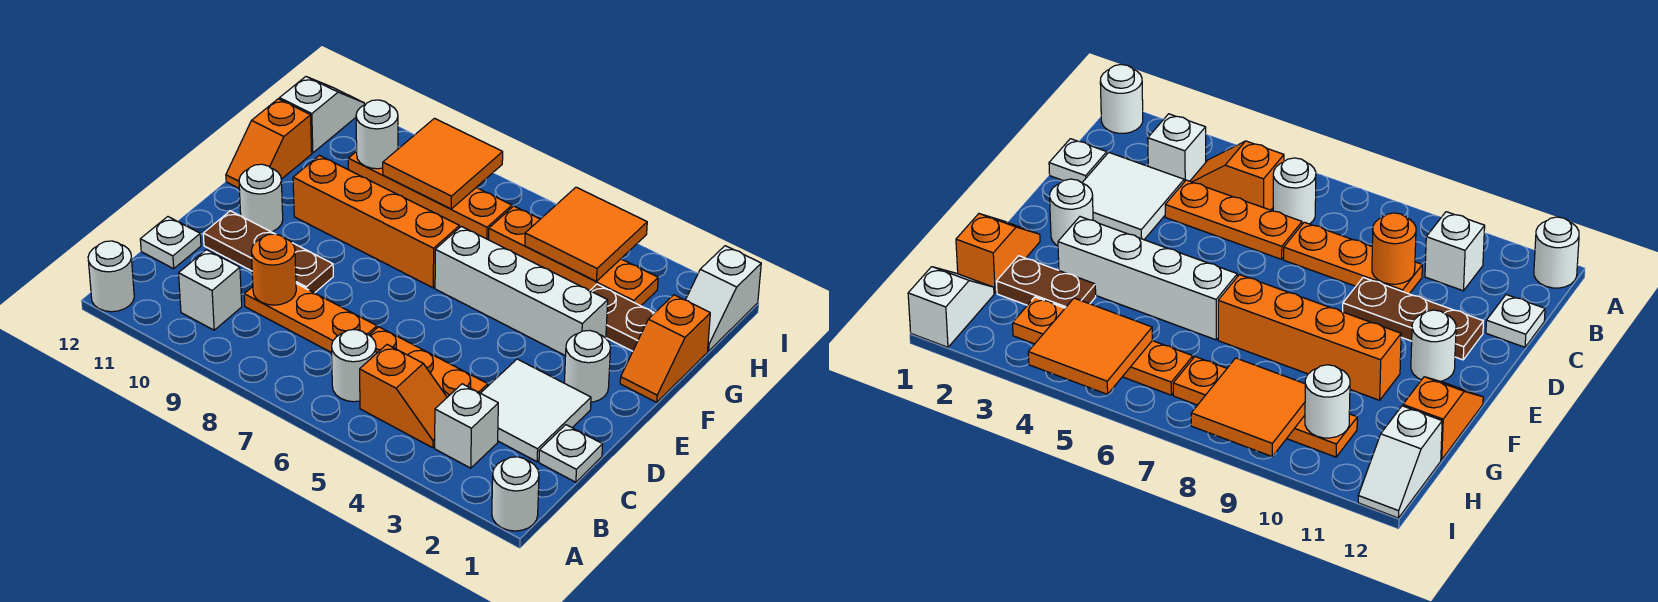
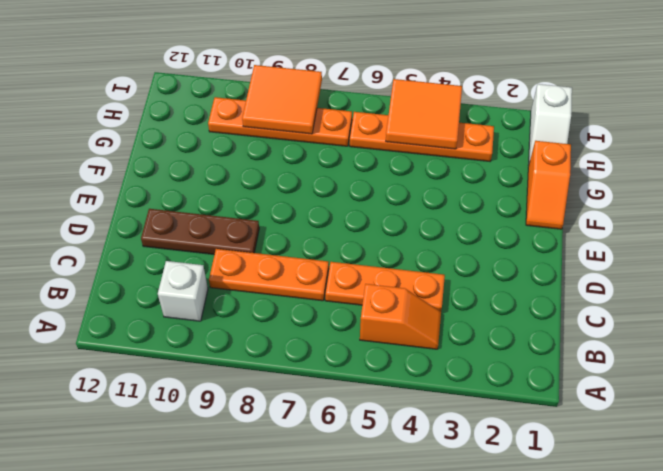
none -> white round brick A1 level 1
none -> white round brick A12 level 1
none -> white brick B3 level 1

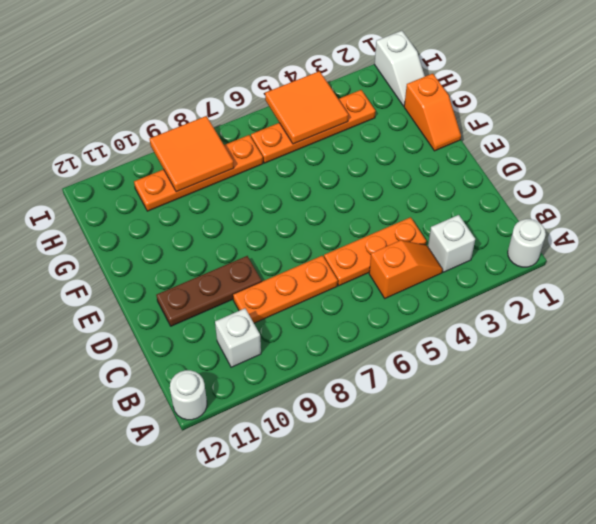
none -> white round brick B6 level 1
none -> white plate C1 level 1
none -> white tile C2:D3 level 1

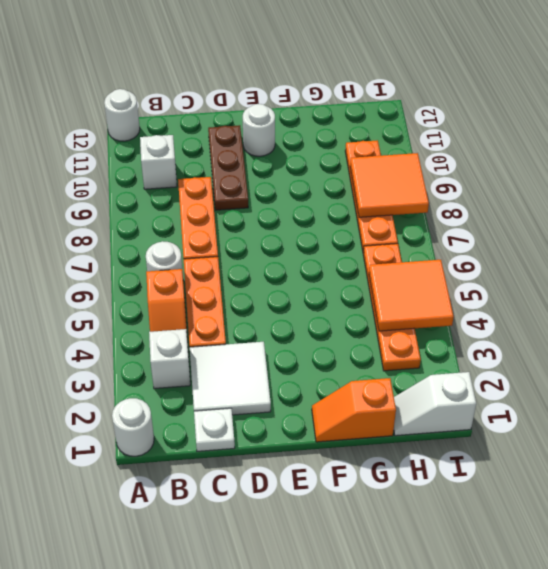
none -> white plate C12 level 1
none -> white round brick E2 level 1
none -> white brick F3:F6 level 1

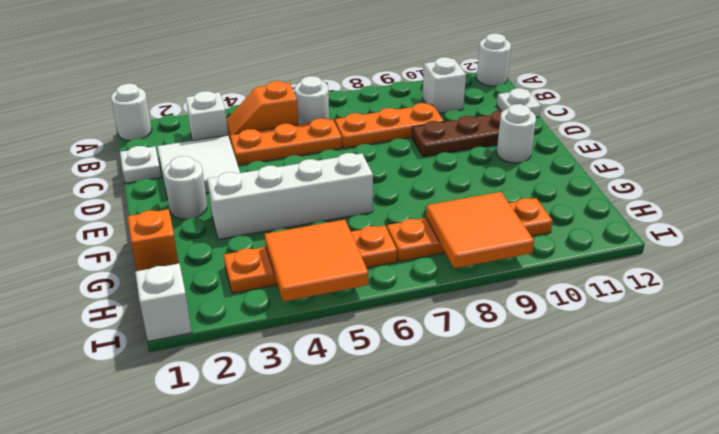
none -> orange brick F7:F10 level 1
none -> orange slope F12:G12 level 1 top G
none -> brown plate G2:G3 level 1

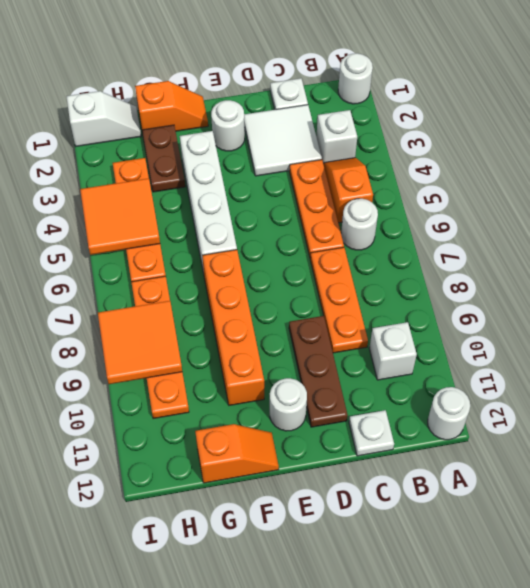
none -> white slope H12:I12 level 1 top H
none -> orange round brick C9 level 2
none -> white round brick H10 level 2

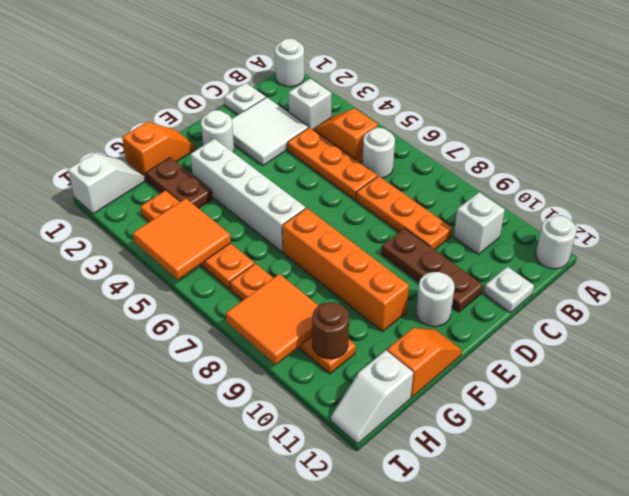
brown round brick H10 level 2 -> white round brick H10 level 2
none -> orange round brick C9 level 2

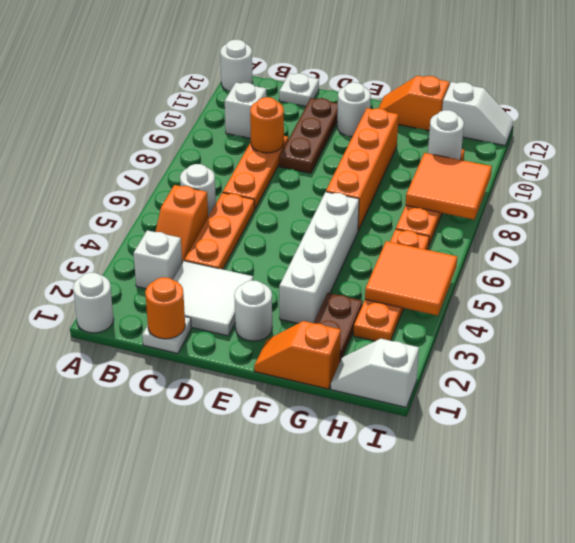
orange round brick C1 level 2 -> none

